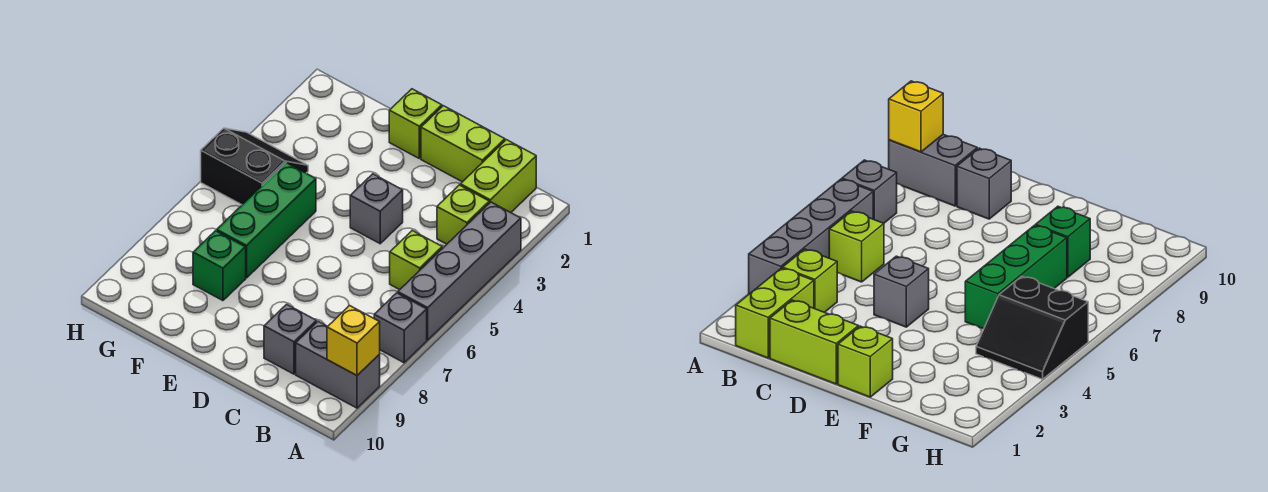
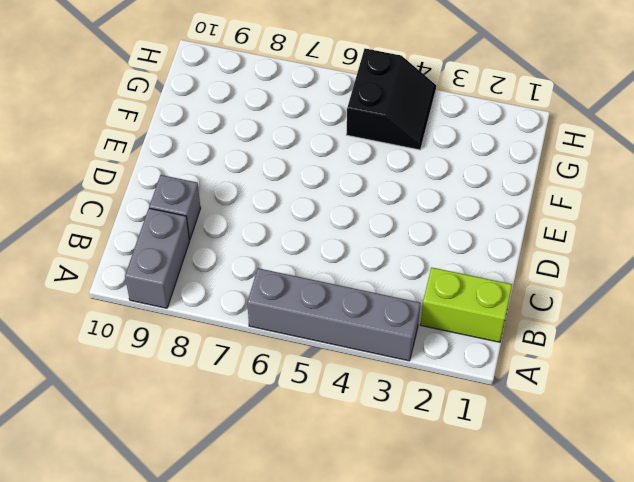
none -> grey brick A7 level 1
none -> lime brick B3 level 1
none -> lime brick B5 level 1

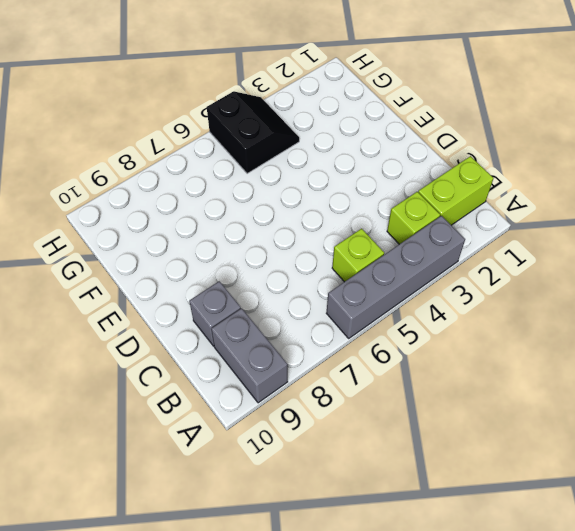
none -> grey brick A7 level 1
none -> lime brick C1:D1 level 1
none -> grey brick D4 level 1

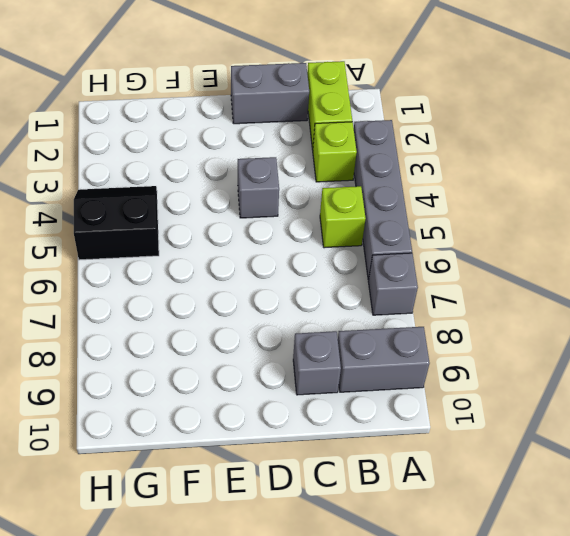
grey brick C1:D1 level 1 -> lime brick C1:D1 level 1
none -> lime brick E1 level 1
none -> green brick F5:F7 level 1
none -> green brick F8 level 1

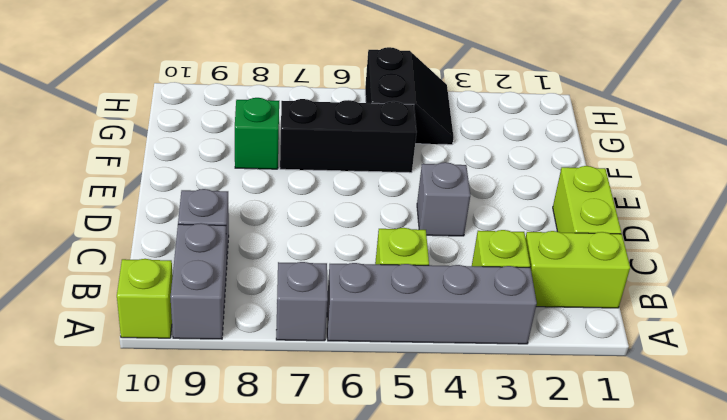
lime brick A10 level 1 -> lime brick E1 level 1
black brick F5:F7 level 1 -> green brick F5:F7 level 1
none -> yellow brick A9 level 2

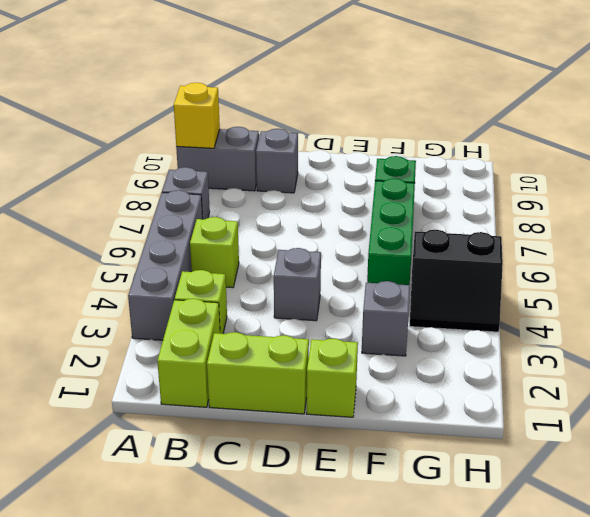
grey brick F3 level 1 -> none

